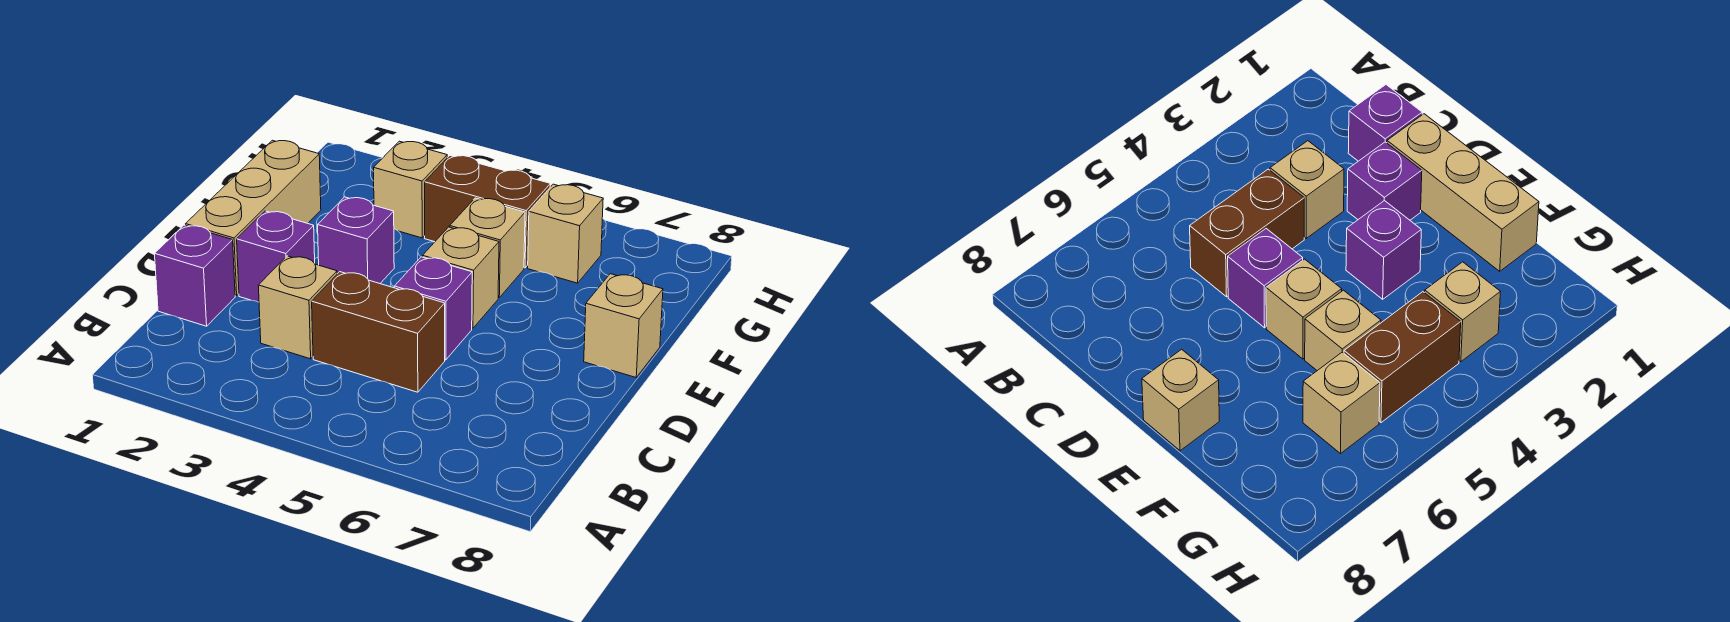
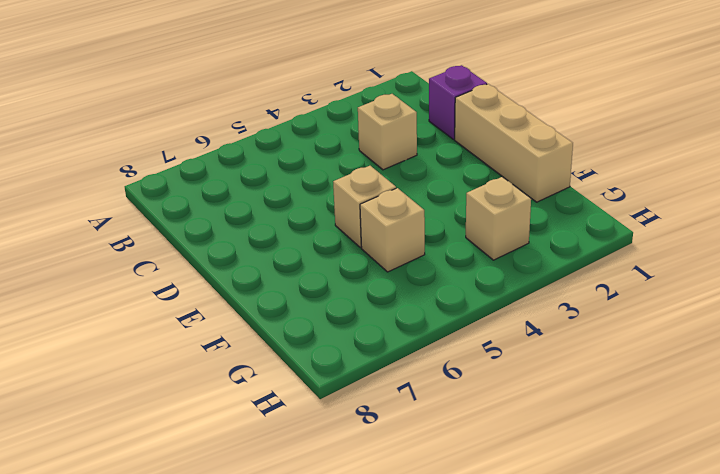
none -> brown brick C4:C5 level 1
none -> purple brick D2 level 1
none -> purple brick D5 level 1

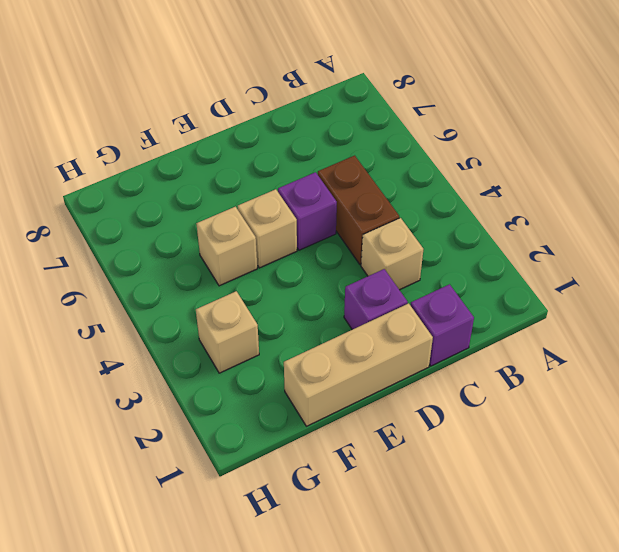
none -> purple brick E3 level 1
none -> tan brick E8 level 1
none -> brown brick G4:G5 level 1

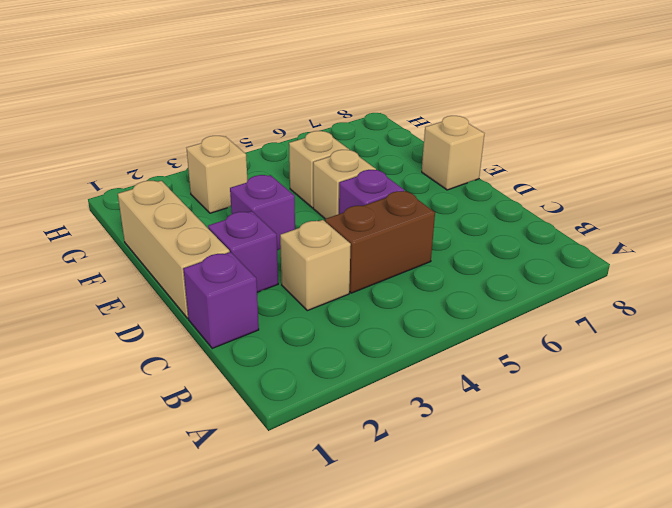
none -> brown brick G4:G5 level 1
none -> tan brick G6 level 1

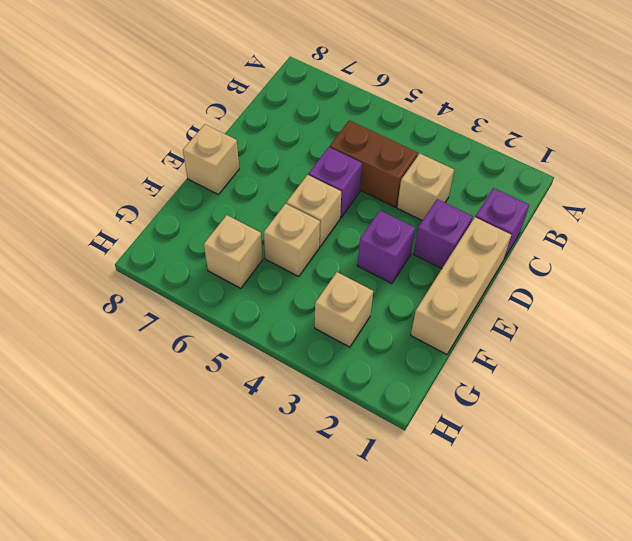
none -> brown brick G4:G5 level 1

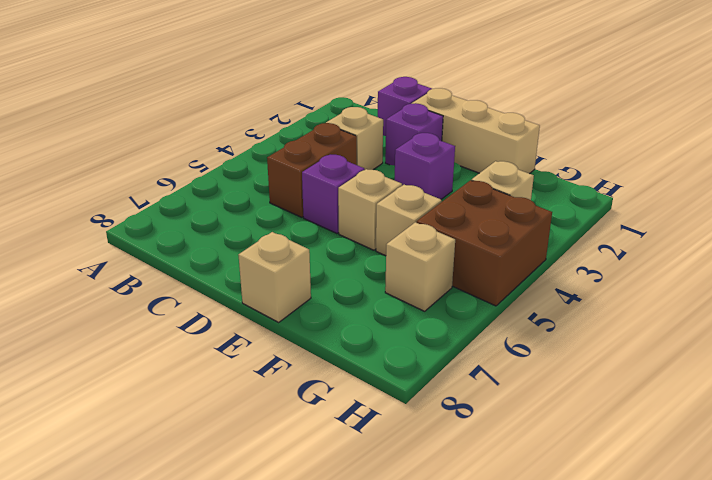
brown brick G4:H5 level 1 -> brown brick G4:G5 level 1

